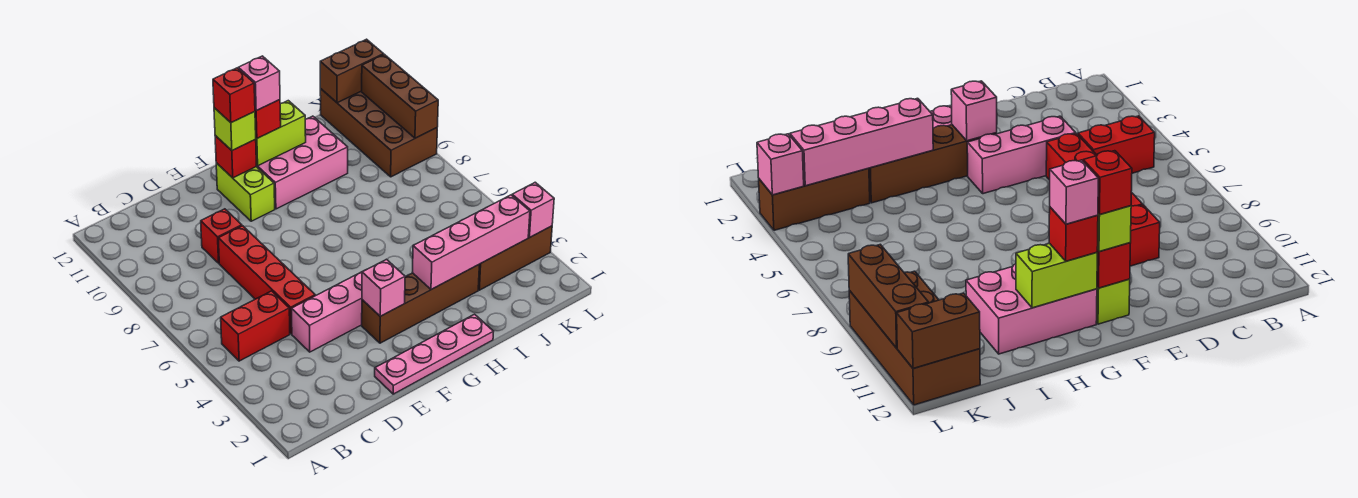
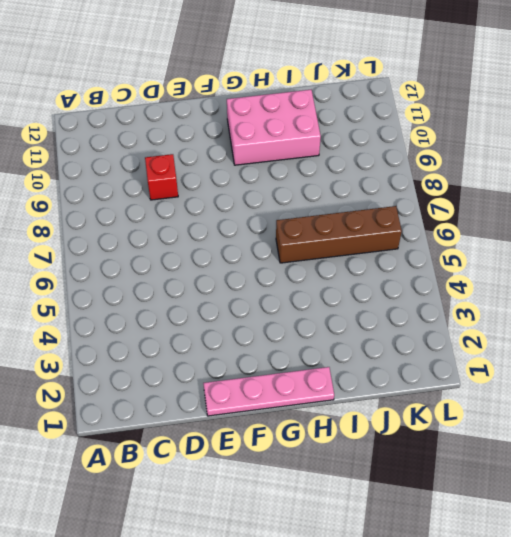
brown brick H6:K6 level 1 -> brown brick F3:I3 level 1
none -> red brick B5:C5 level 1
none -> pink brick D4:F4 level 1
none -> red brick D5:D8 level 1

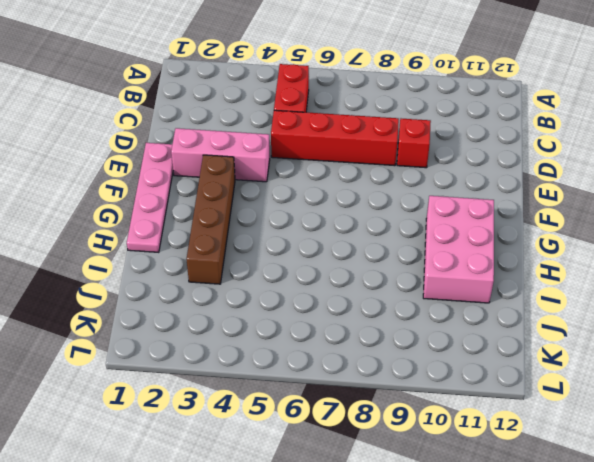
pink brick E2:E4 level 1 -> pink brick D4:F4 level 1
none -> lime brick F10:F11 level 1
none -> brown brick J3:L3 level 1
none -> brown brick K9:L12 level 1

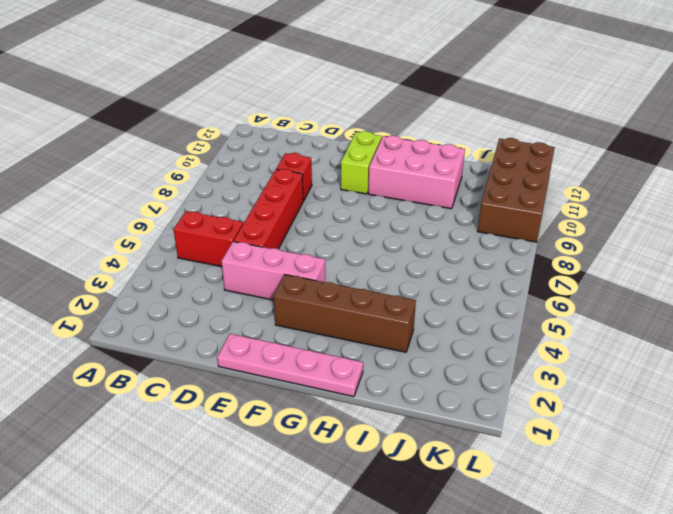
none -> brown brick J3:L3 level 1
none -> pink brick F3 level 2
none -> red brick F11 level 2

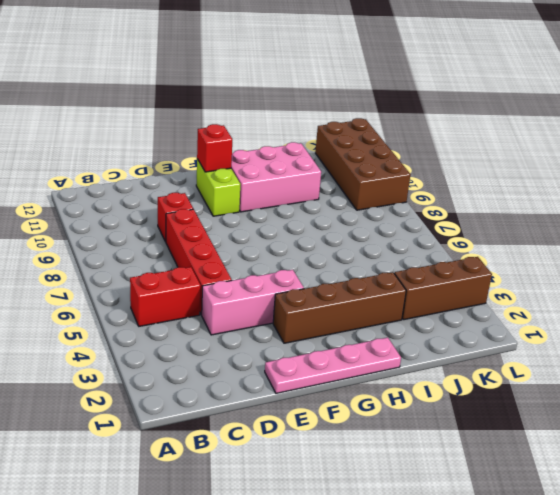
none -> pink brick F3 level 2
none -> lime brick G11:H11 level 2
none -> pink brick H3:K3 level 2

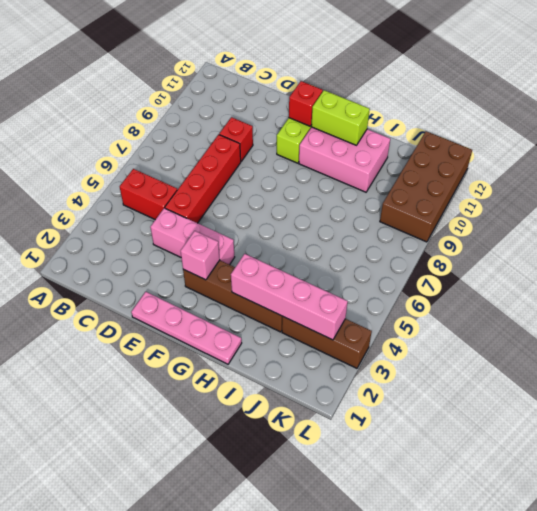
none -> brown brick K12:L12 level 2
none -> pink brick L3 level 2
none -> brown brick L9:L11 level 2

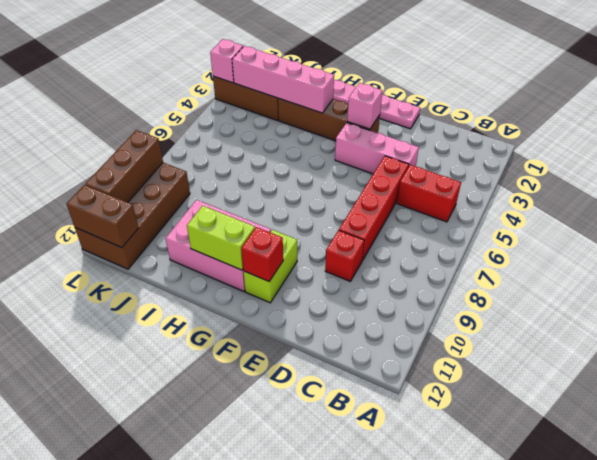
none -> lime brick F11 level 3
none -> red brick G11 level 3
none -> red brick F11 level 4

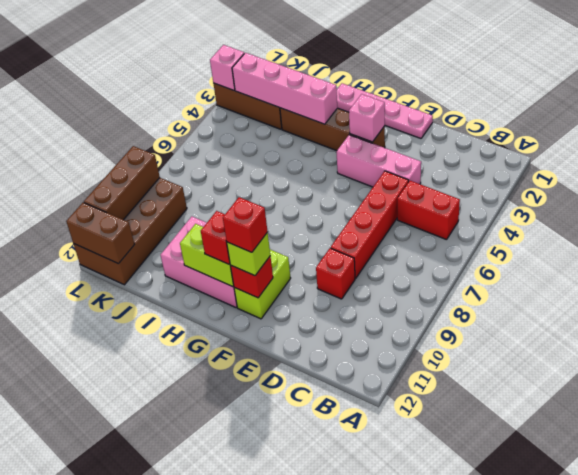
none -> pink brick G11 level 4

